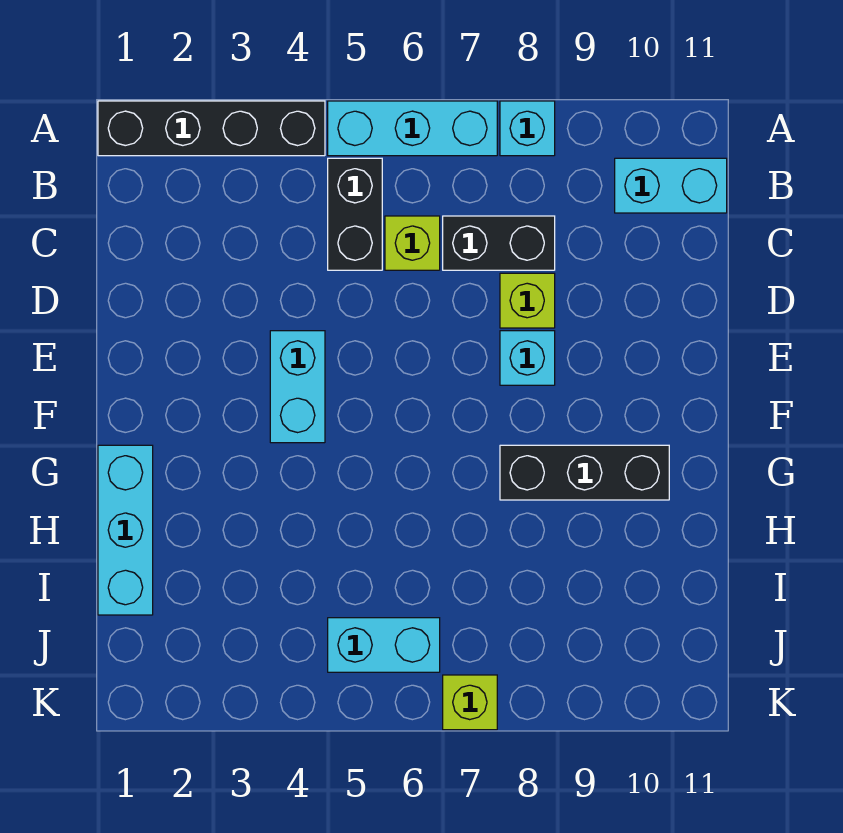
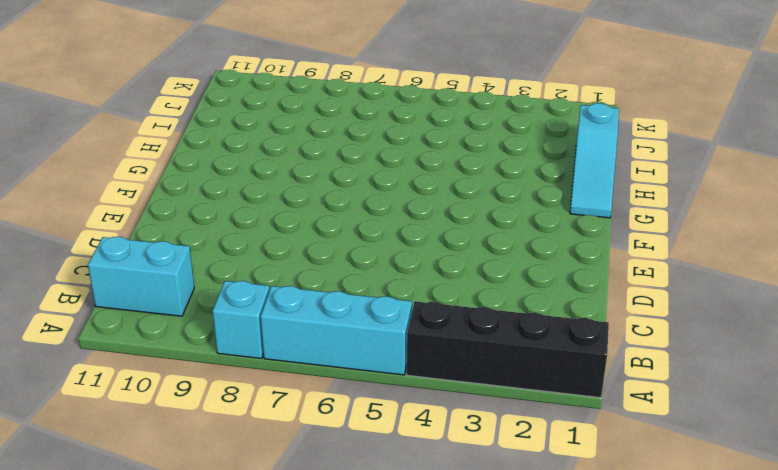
cyan slope G1:I1 level 1 top I -> cyan brick G1:I1 level 1
none -> black brick B5:C5 level 1
none -> lime brick C6 level 1
none -> black brick C7:C8 level 1

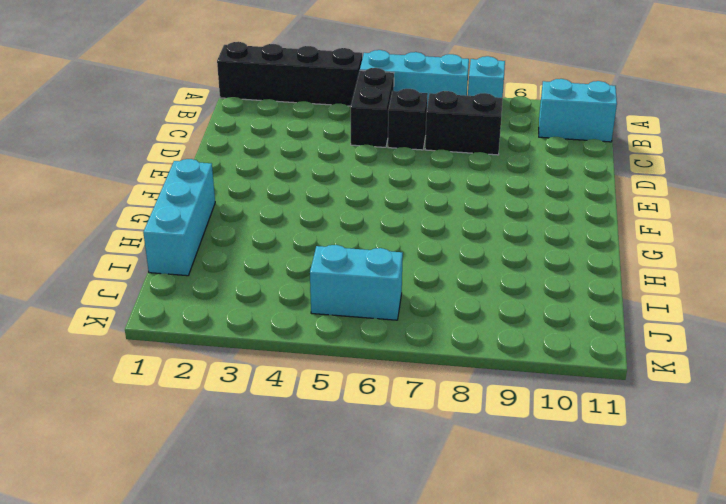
black brick C6 level 1 -> lime brick C6 level 1
none -> lime brick D8 level 1
none -> cyan brick E4:F4 level 1
none -> cyan brick E8 level 1

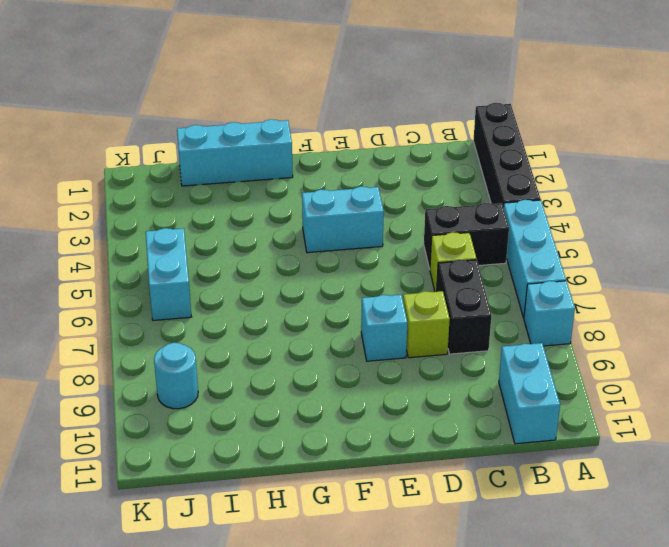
cyan round brick J9 level 1 -> none
none -> black brick G8:G10 level 1
none -> lime brick K7 level 1

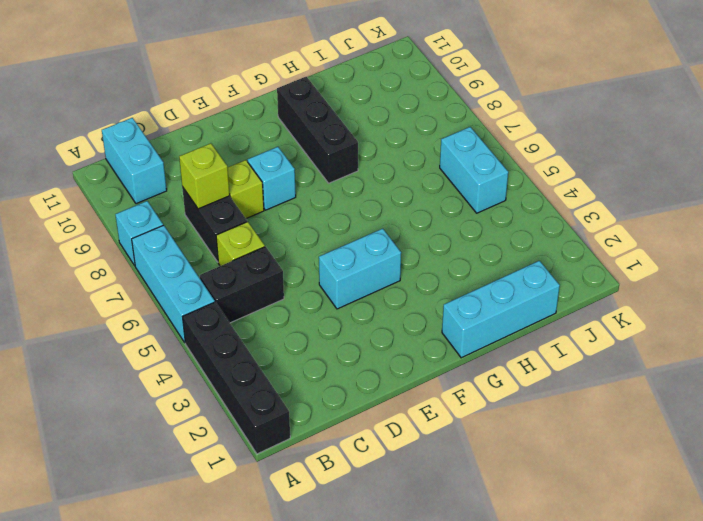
lime brick C8 level 2 -> lime brick K7 level 1

